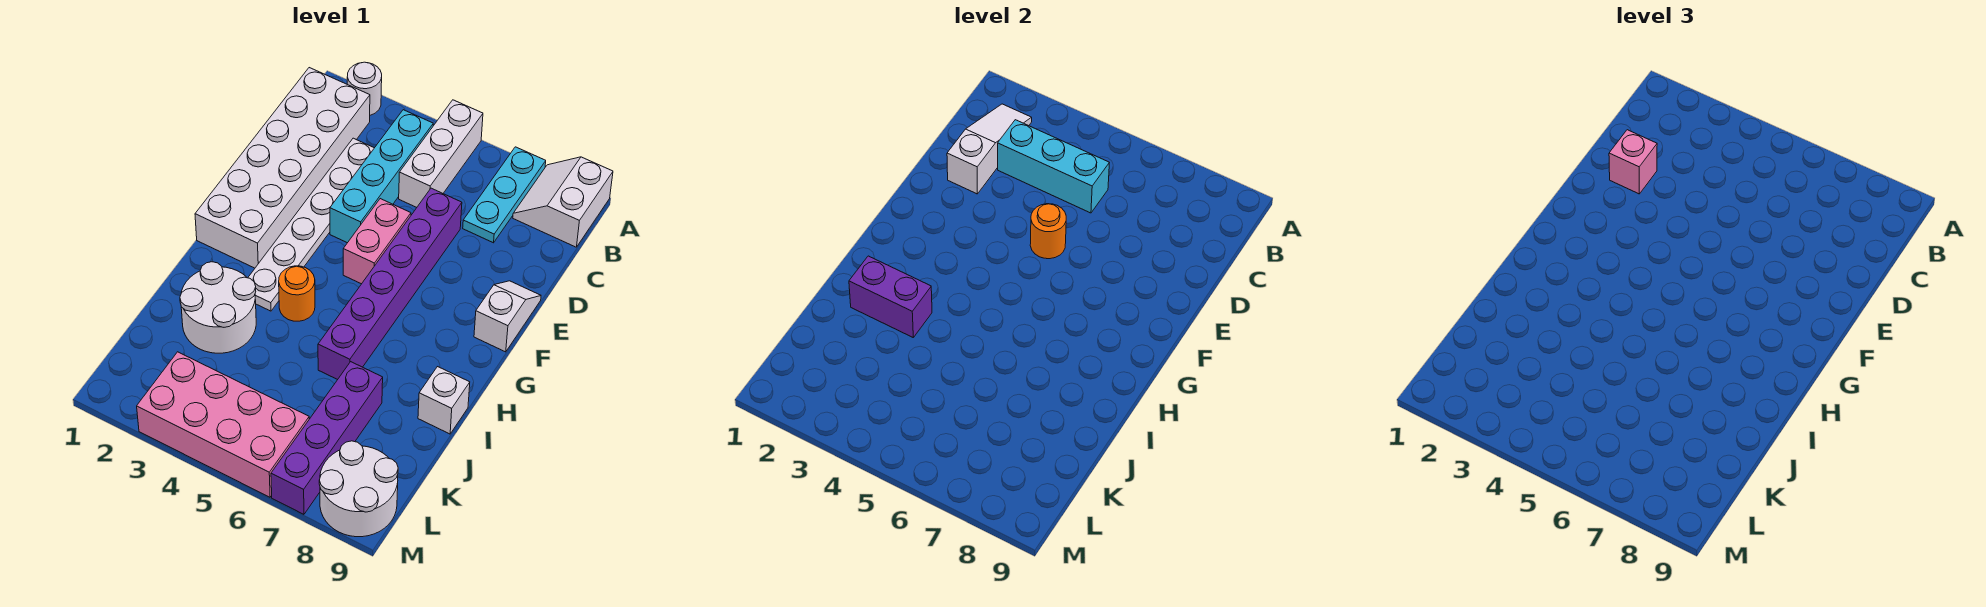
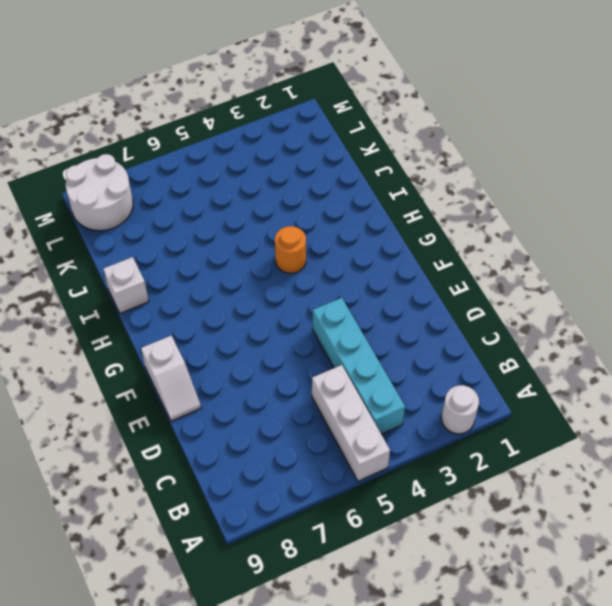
none -> cyan plate A7:C7 level 1
none -> white slope A8:B9 level 1 top 9
none -> white brick B1:G2 level 1

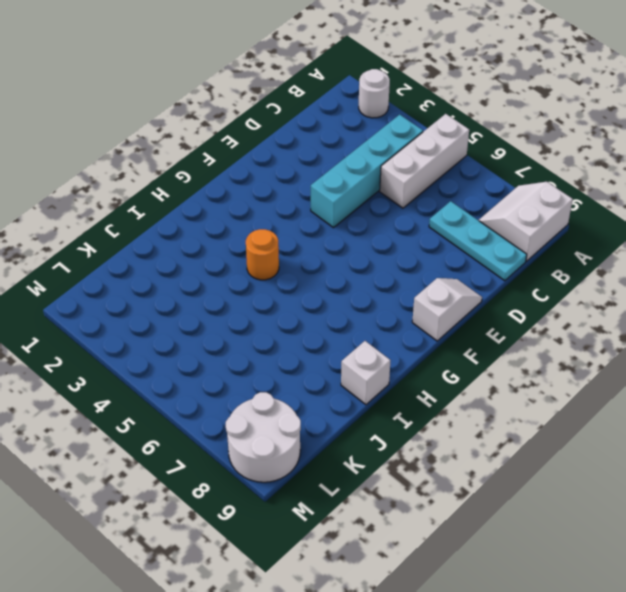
cyan plate C7:C9 level 1 -> cyan plate A7:C7 level 1
none -> white brick B1:G2 level 1
none -> white plate C3:H3 level 1
none -> purple brick D6:I6 level 1

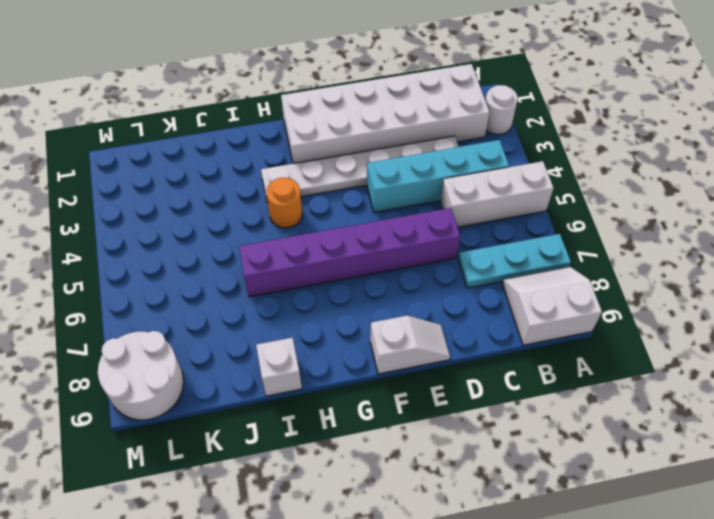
none -> pink brick E5:F5 level 1
none -> white round brick I2:J3 level 1
none -> purple brick J7:M7 level 1

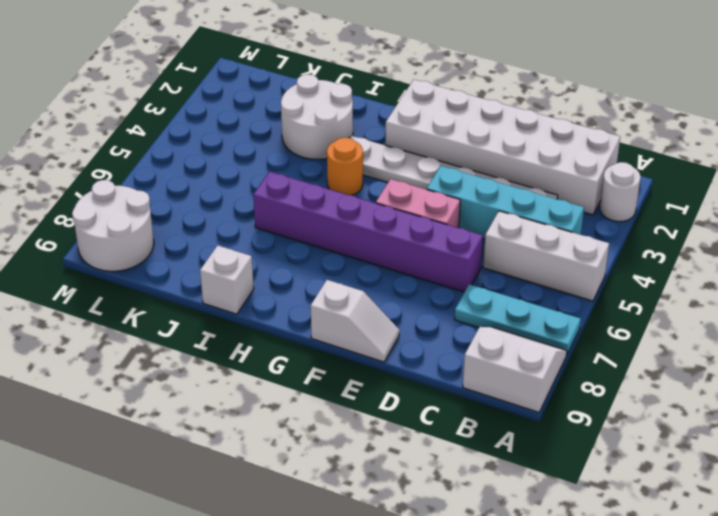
none -> purple brick J7:M7 level 1
none -> pink brick L3:M6 level 1
none -> white slope B2:D2 level 2 top D

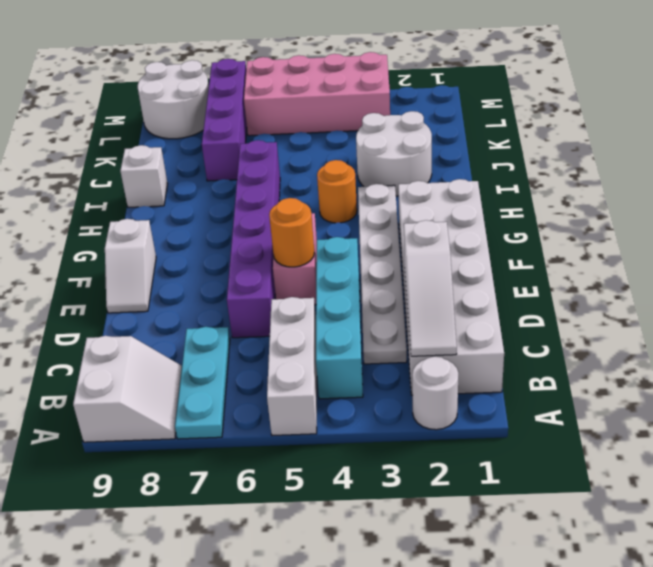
none -> cyan brick C3:C5 level 2
none -> purple brick I2:I3 level 2
none -> pink brick D2 level 3

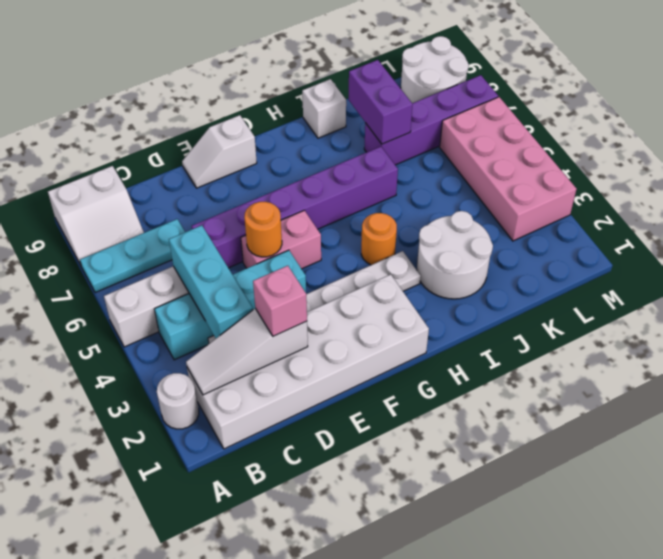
purple brick J7:J8 level 2 -> purple brick I2:I3 level 2

